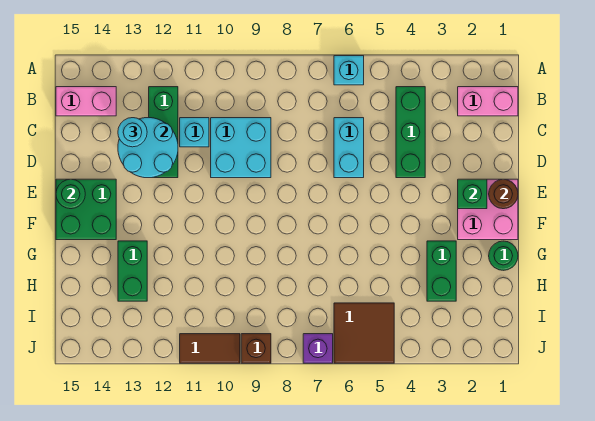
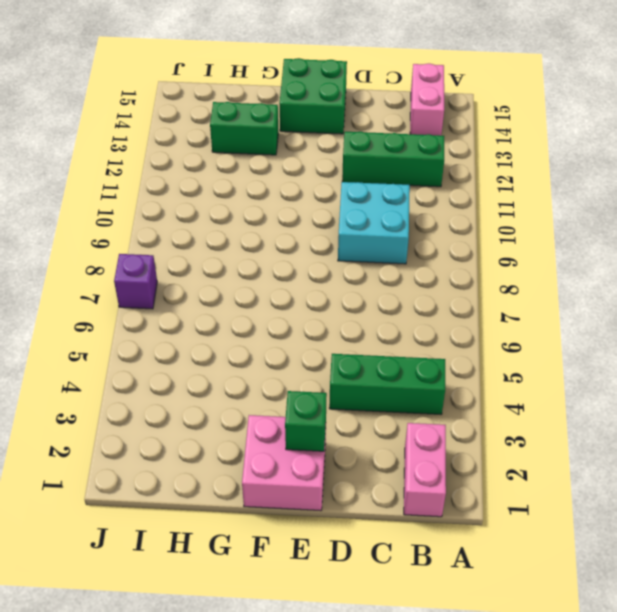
none -> cyan brick A6 level 1
none -> cyan brick C6:D6 level 1
none -> cyan brick C11 level 1

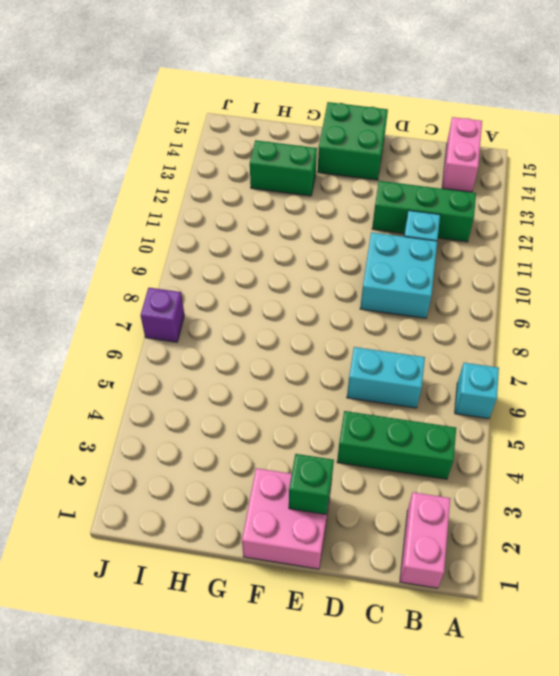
none -> green round brick G1 level 1
none -> green brick G3:H3 level 1
none -> brown tile I5:J6 level 1

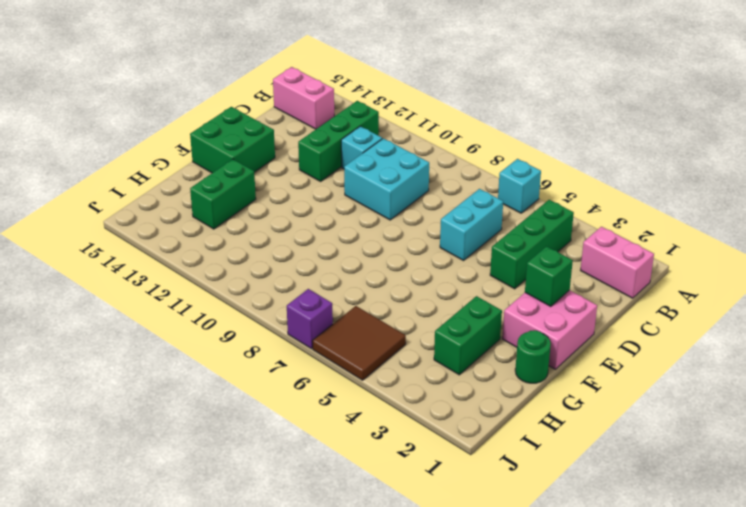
none -> brown brick J9 level 1
none -> brown tile J10:J11 level 1
none -> cyan round brick C12:D13 level 2

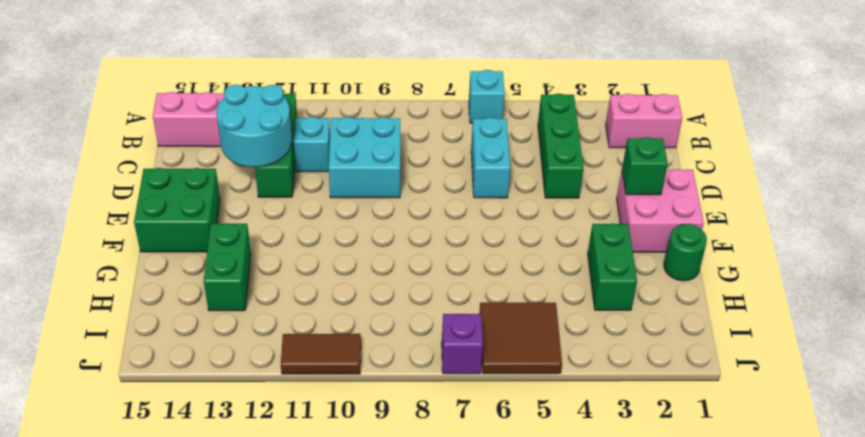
none -> brown brick J9 level 1
none -> brown round brick E1 level 2
none -> green round brick E15 level 2

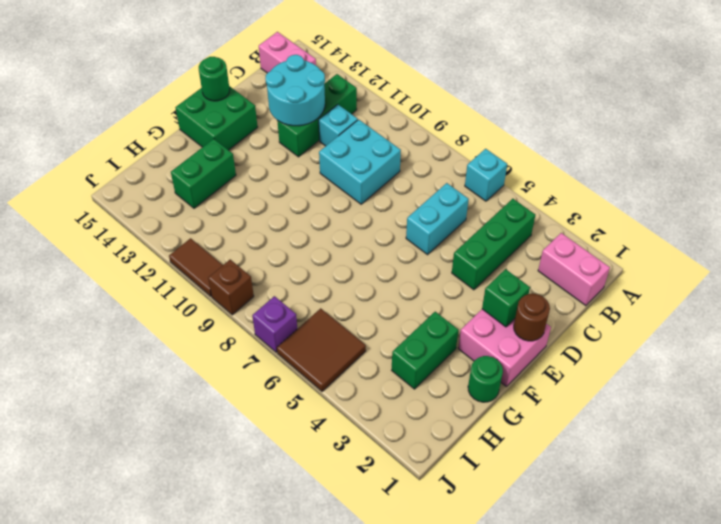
none -> cyan round brick C13 level 3

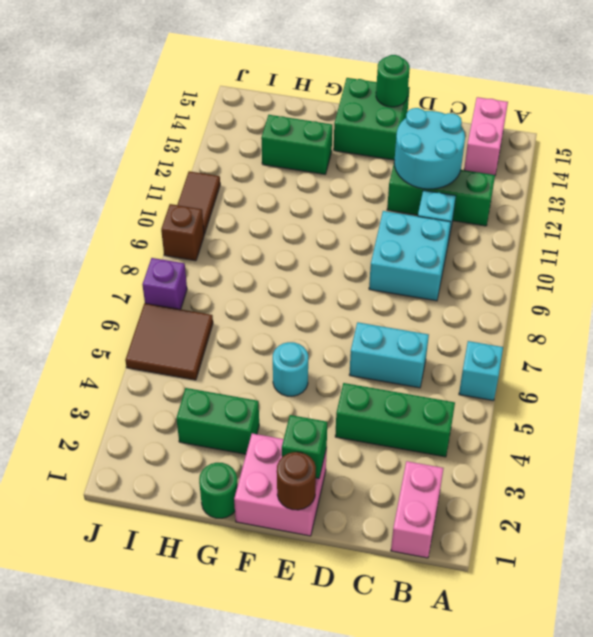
cyan round brick F5 level 1 -> cyan round brick C13 level 3

